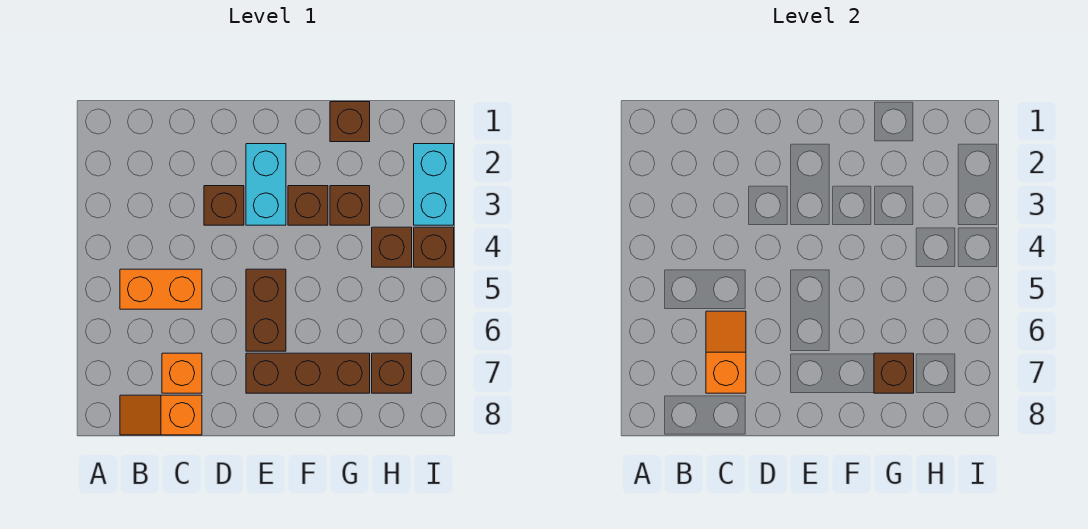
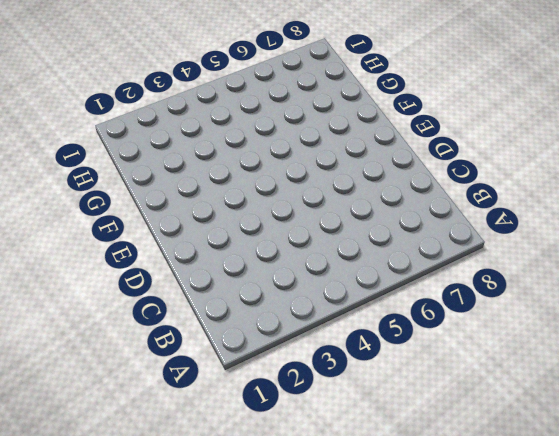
none -> orange brick B5:C5 level 1
none -> orange slope B8:C8 level 1 top C
none -> orange brick C7 level 1

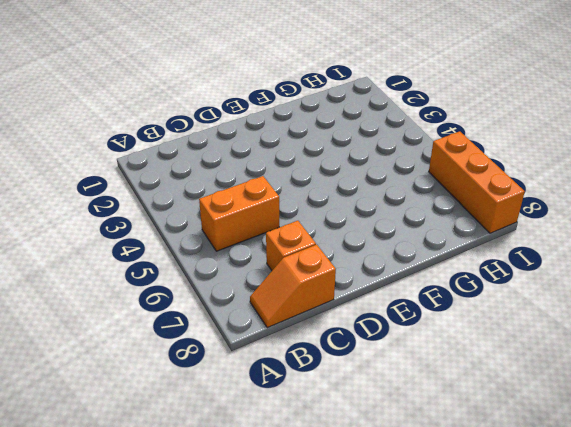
orange brick I6:I8 level 1 -> none
none -> brown brick D3 level 1
none -> cyan brick E2:E3 level 1
none -> brown brick E5:E6 level 1

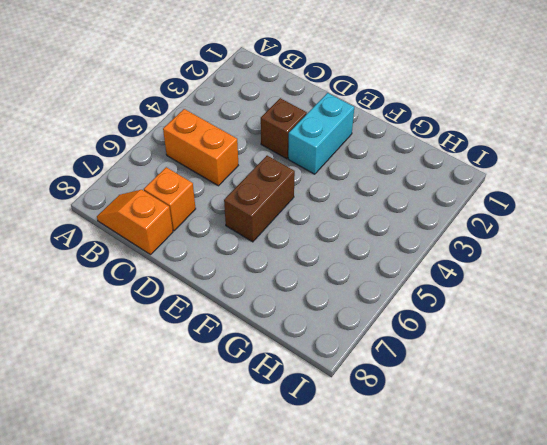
none -> brown brick E7:G7 level 1
none -> brown brick F3 level 1
none -> brown brick G1 level 1

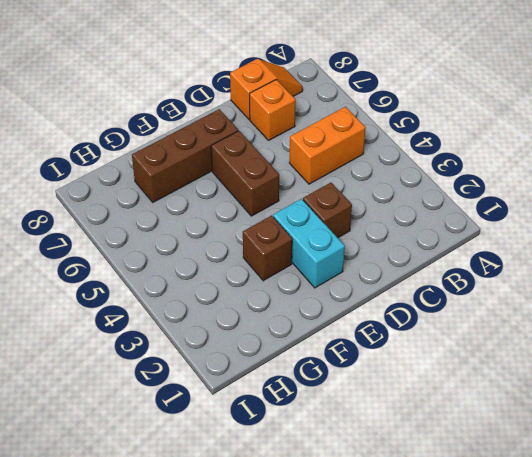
none -> brown brick G1 level 1
none -> brown brick G3 level 1
none -> brown brick H4 level 1

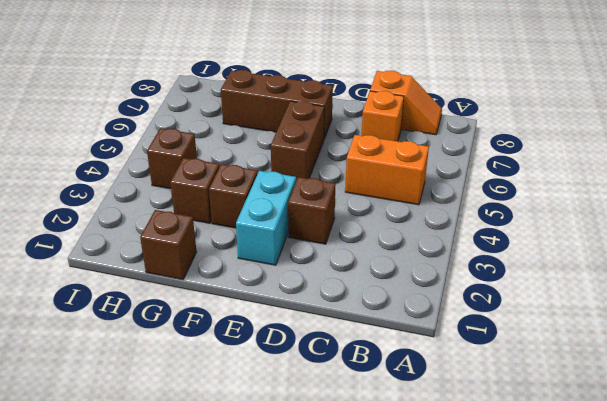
none -> brown brick H7 level 1
none -> cyan brick I2:I3 level 1
none -> brown brick I4 level 1

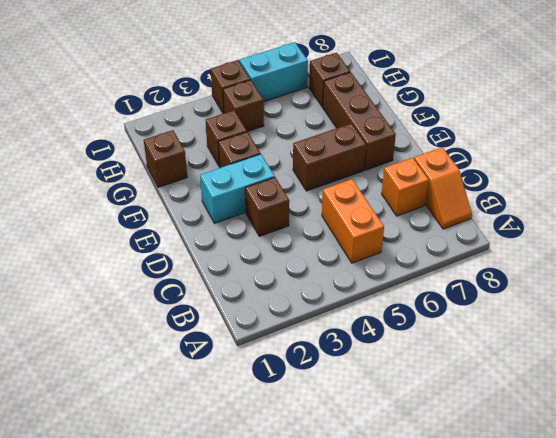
cyan brick I5:I6 level 1 -> cyan brick I2:I3 level 1
none -> orange slope C6:C7 level 2 top 7
none -> brown brick G7 level 2

